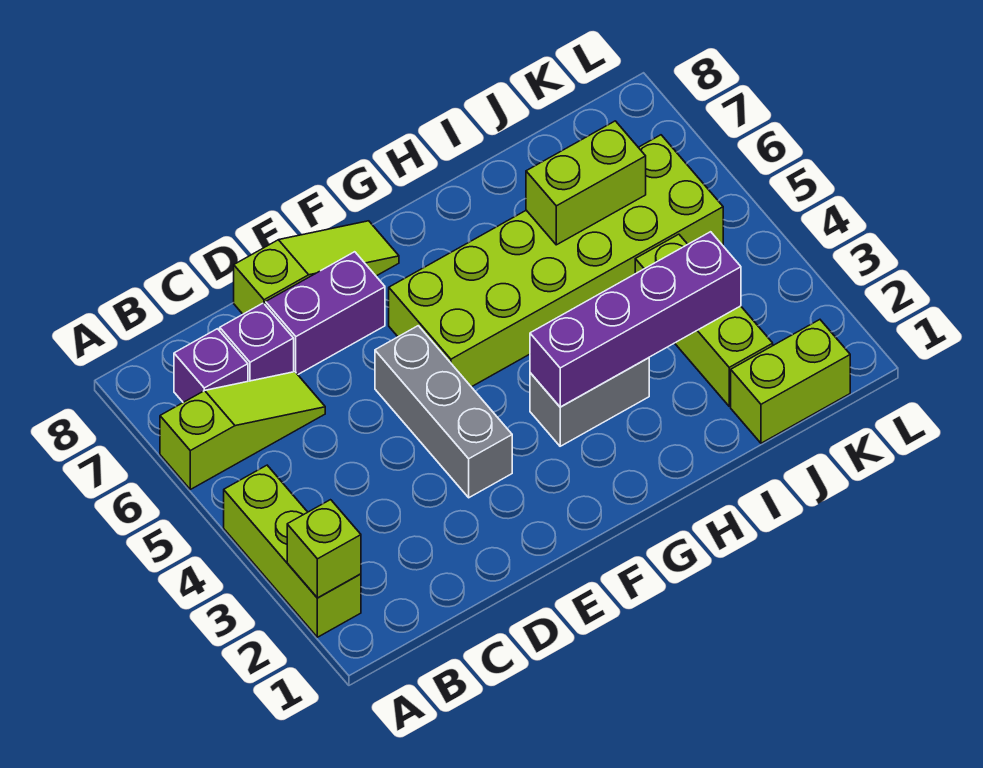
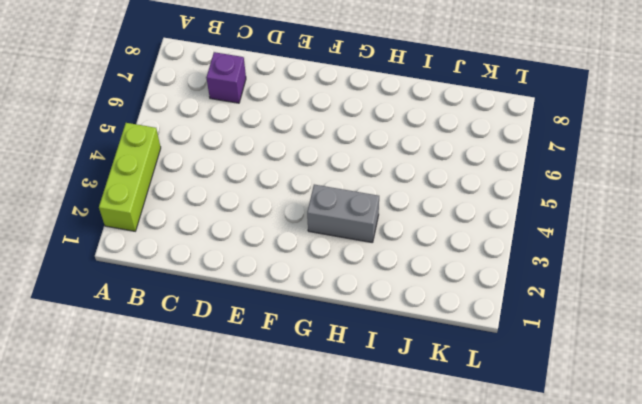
none -> lime slope A6:C6 level 1 top A
none -> purple brick B7 level 1
none -> purple brick D7:E7 level 1

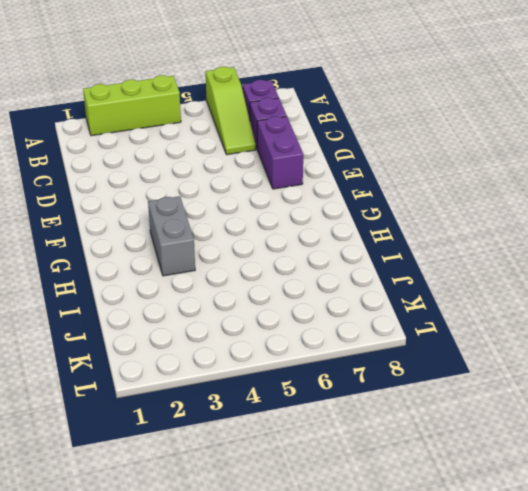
none -> lime slope D8:F8 level 1 top D
none -> grey brick E3:E5 level 1
none -> lime brick F5:K6 level 1

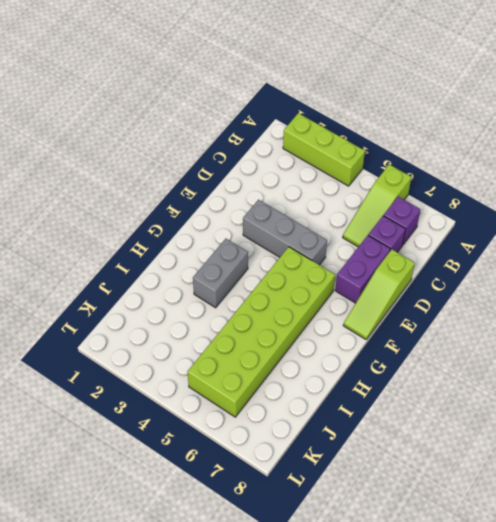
none -> lime brick J1:K1 level 1
none -> lime brick J2:J4 level 1
none -> lime brick A2 level 2

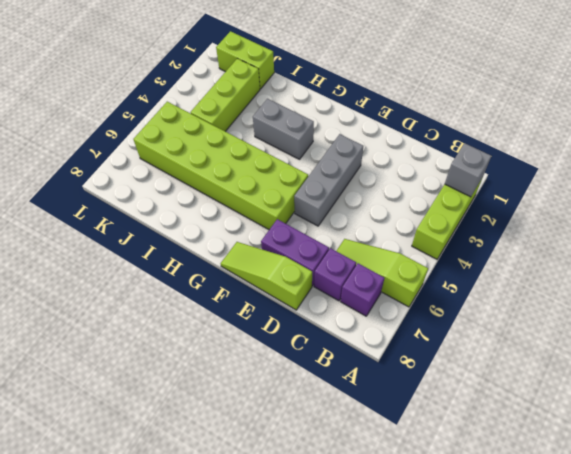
grey brick A2 level 2 -> lime brick A2 level 2
none -> purple brick G3:J3 level 2
none -> lime brick I6:J6 level 2

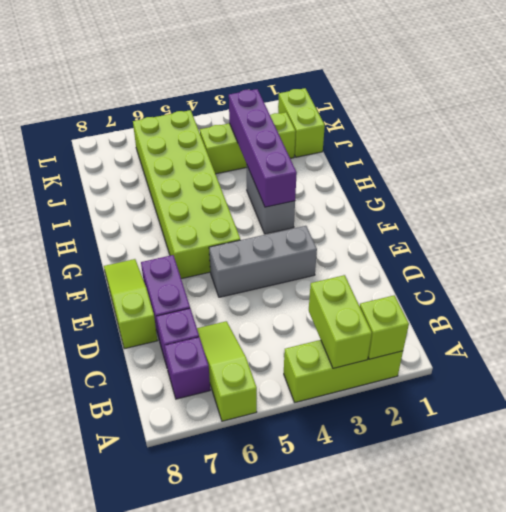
lime brick A3:B3 level 2 -> lime brick I6:J6 level 2

